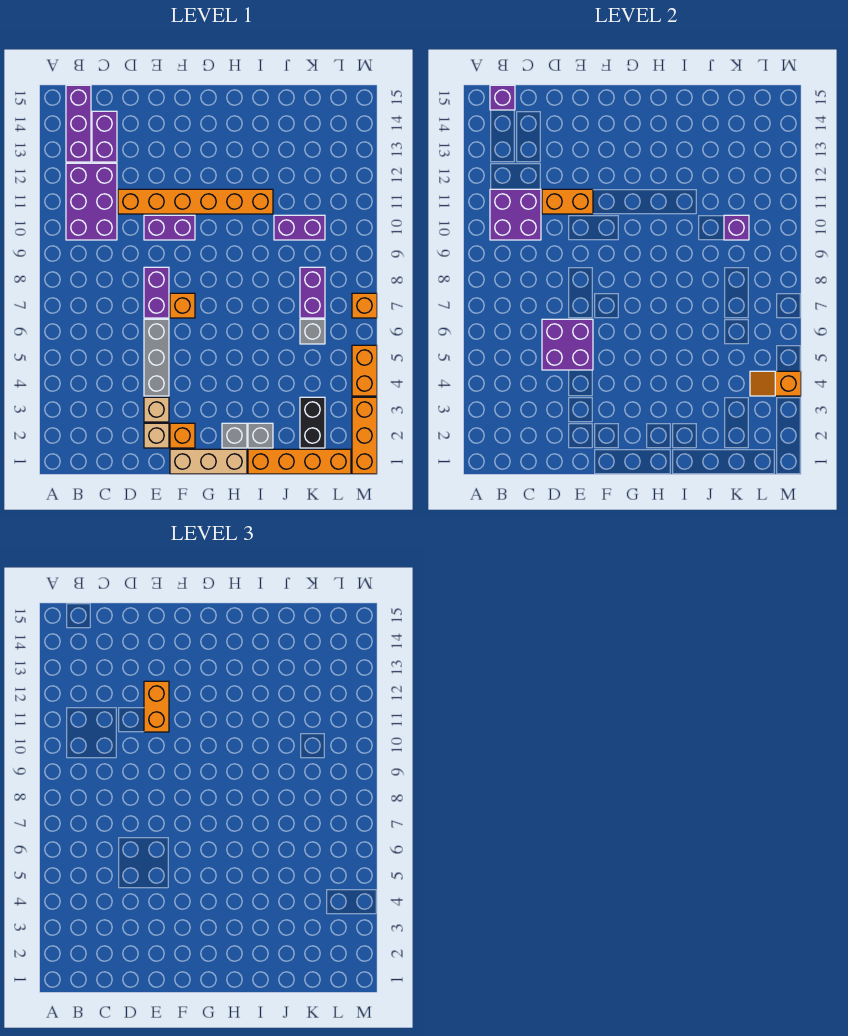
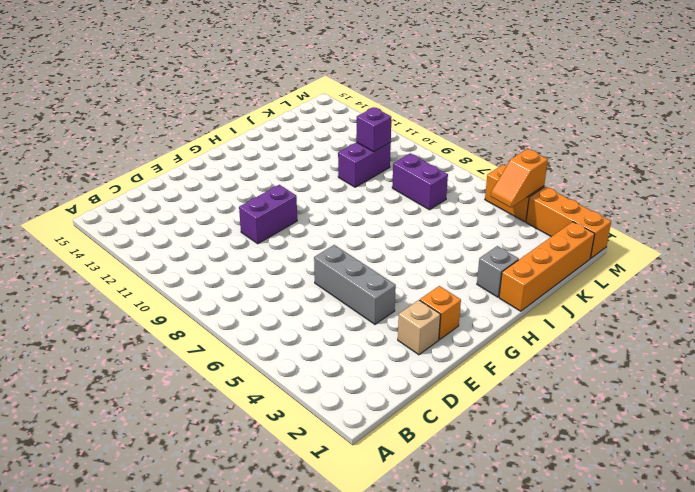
none -> purple brick B10:C12 level 1
none -> purple brick B13:B15 level 1
none -> purple brick C13:C14 level 1

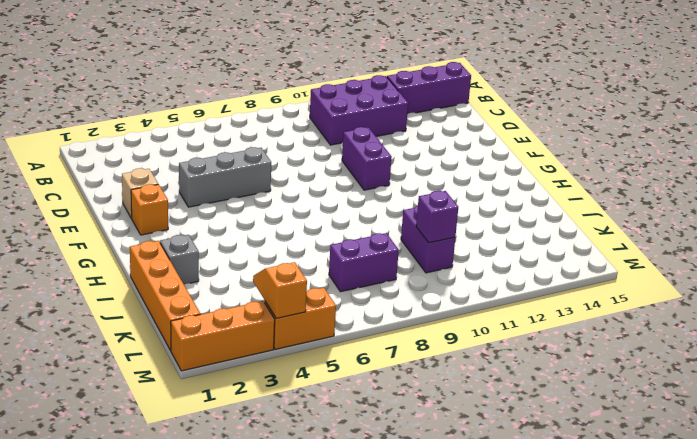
none -> purple brick C13:C14 level 1
none -> orange brick D11:I11 level 1
none -> tan brick E3 level 1

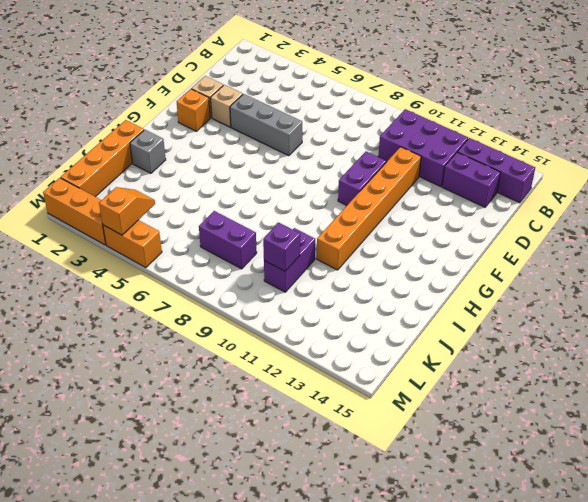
none -> purple brick E7:E8 level 1
none -> tan brick F1:H1 level 1
none -> orange brick F7 level 1

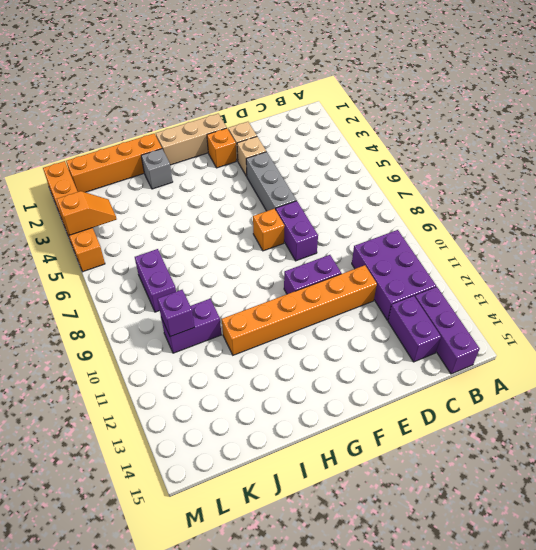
none -> grey brick H2 level 1
none -> black brick K2:K3 level 1
none -> grey brick K6 level 1

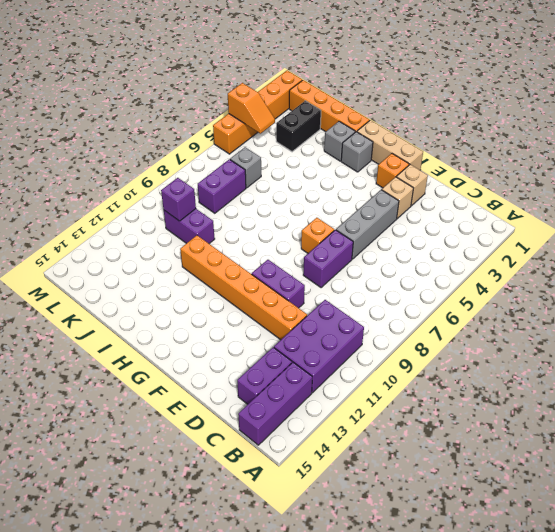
none -> orange brick M7 level 1
none -> purple brick B10:C11 level 2
none -> purple brick B15 level 2

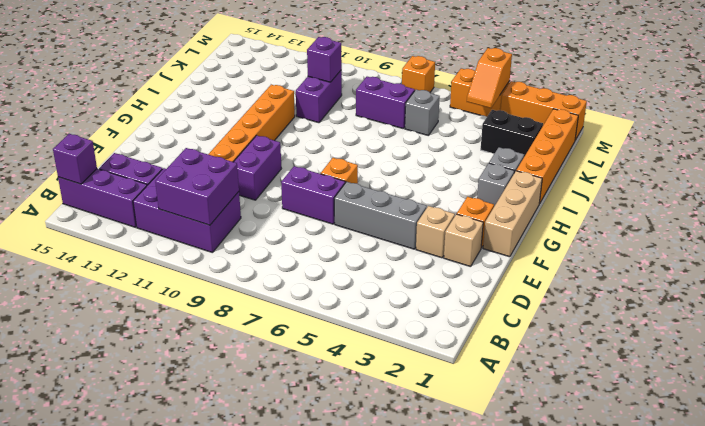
none -> purple brick D5:E6 level 2
none -> orange brick D11:E11 level 2
none -> orange brick E11:E12 level 3

